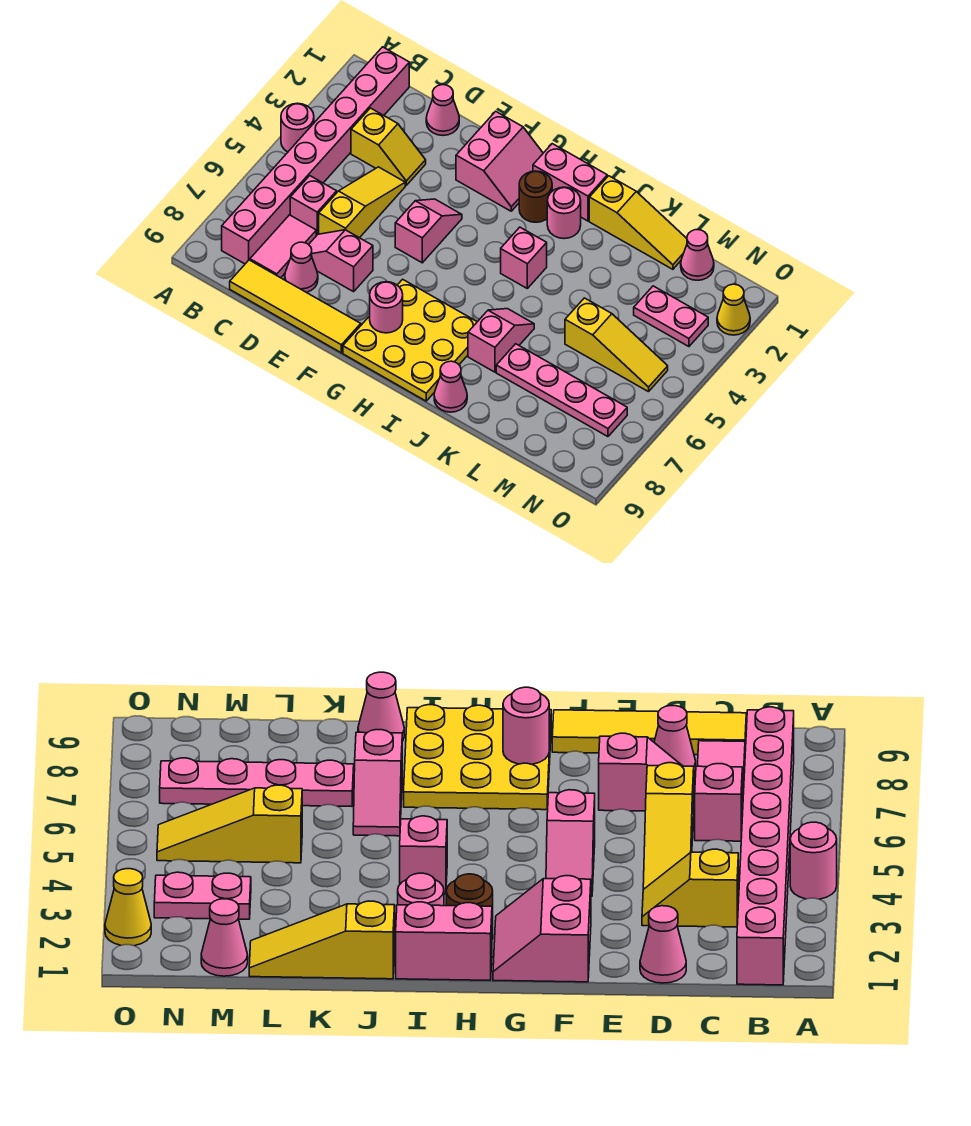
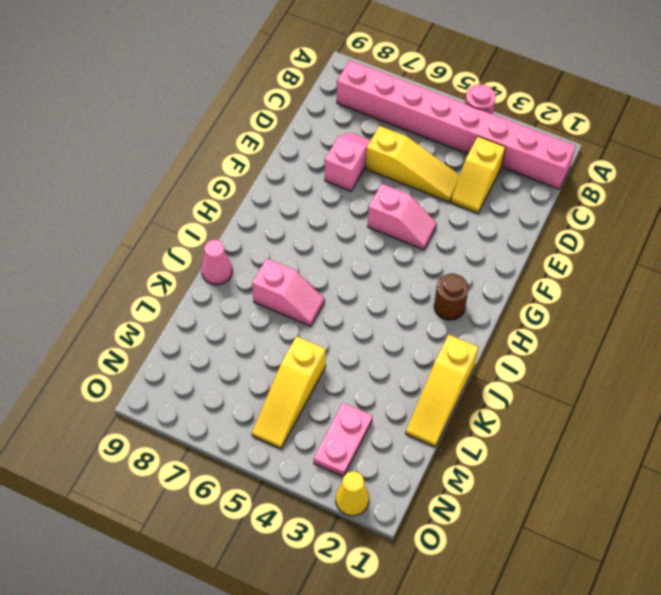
none -> pink brick C6 level 1
none -> pink tile C7:C8 level 1
none -> yellow tile C9:F9 level 1

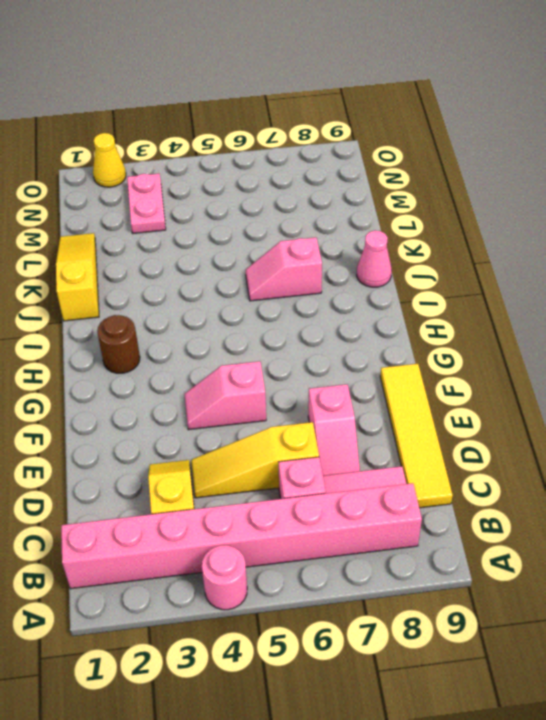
none -> pink cone D1 level 1
none -> pink cone D8 level 1
none -> pink slope F1:G2 level 1 top F

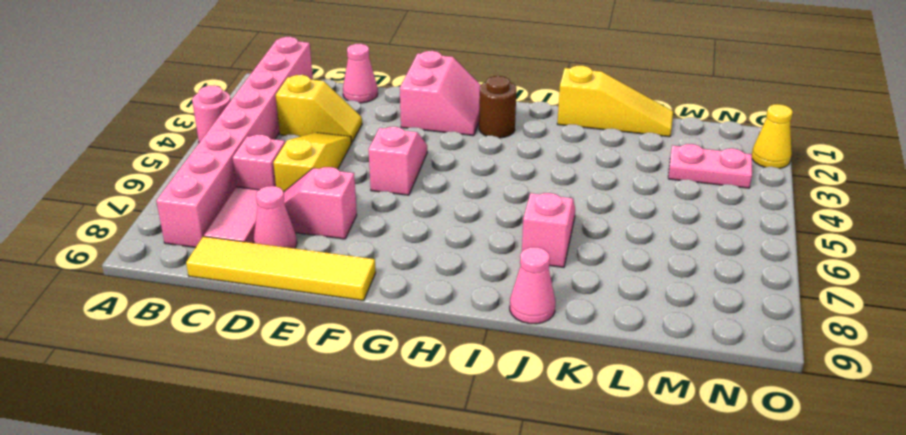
none -> yellow plate G7:I9 level 1
none -> pink brick H1:I1 level 1
none -> pink round brick I2 level 1

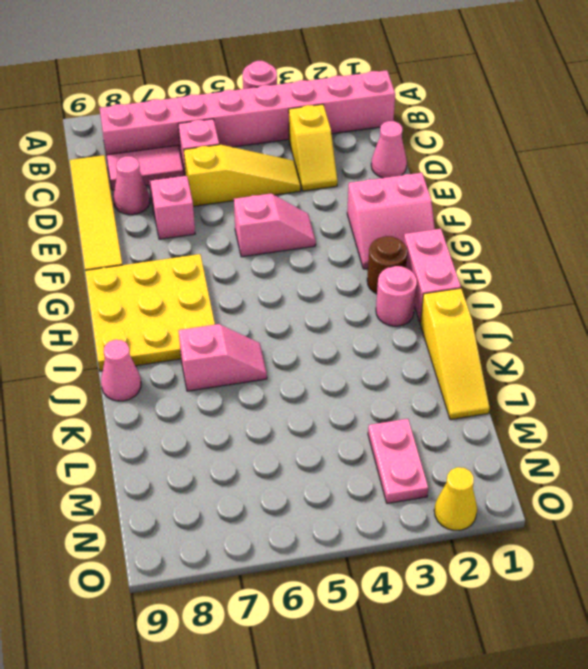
none -> pink brick I4 level 1
none -> pink plate K7:N7 level 1
none -> yellow slope L5:N5 level 1 top L

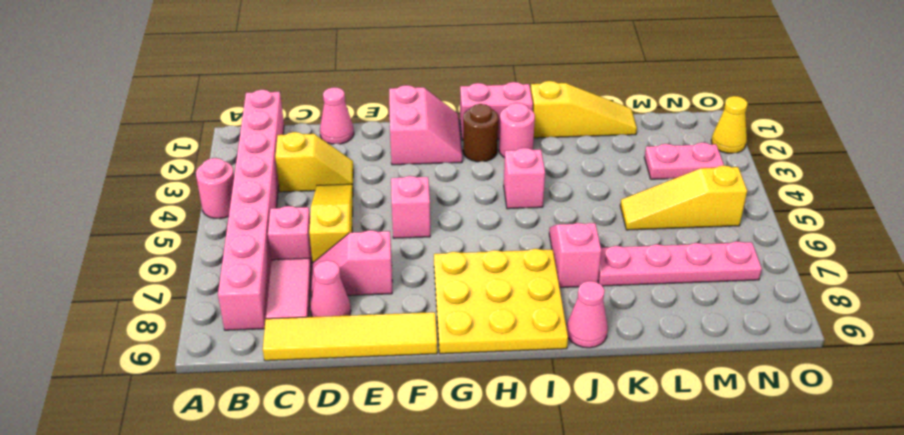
yellow slope L5:N5 level 1 top N -> yellow slope L5:N5 level 1 top L
none -> pink cone M1 level 1
none -> pink round brick G8 level 2

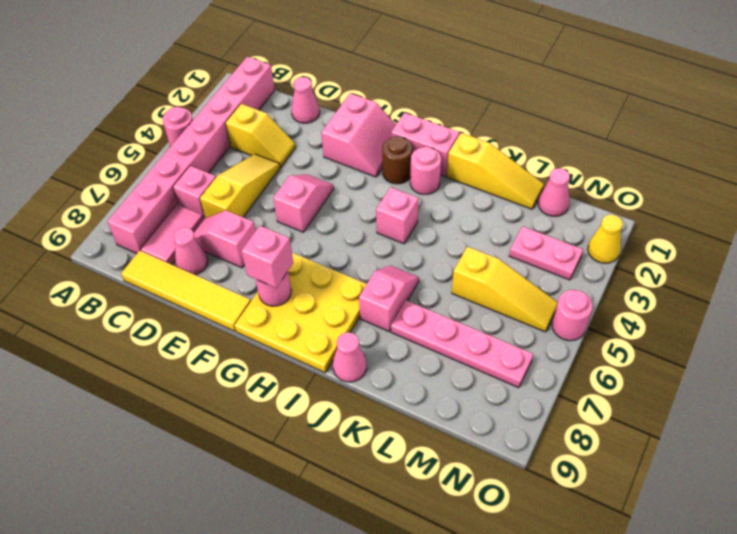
pink brick G8 level 3 -> none
pink round brick O5 level 1 -> none

